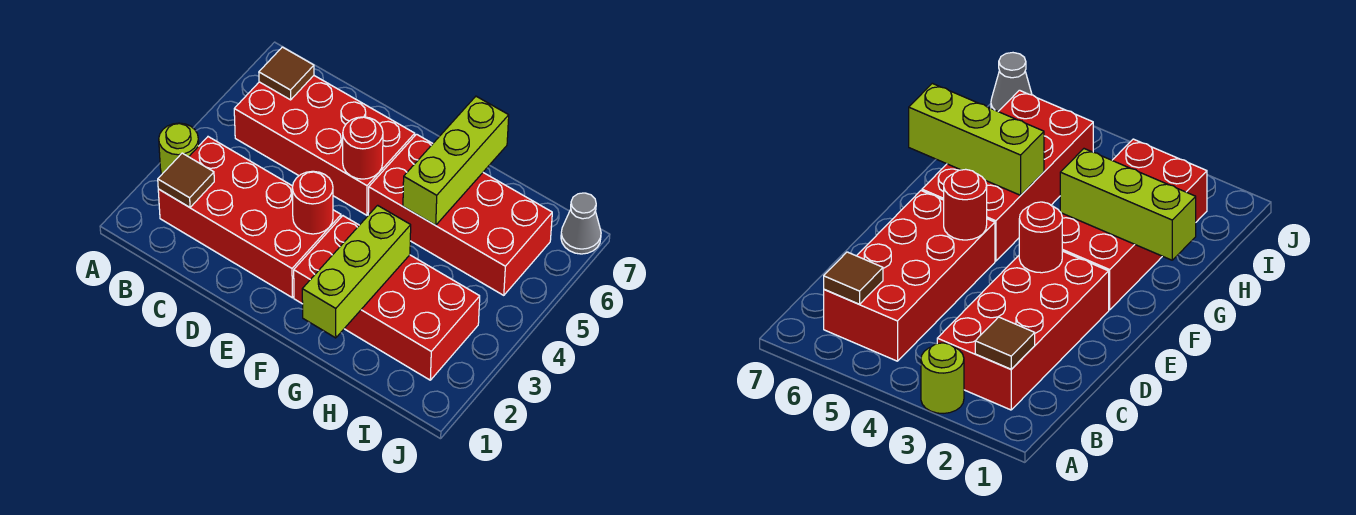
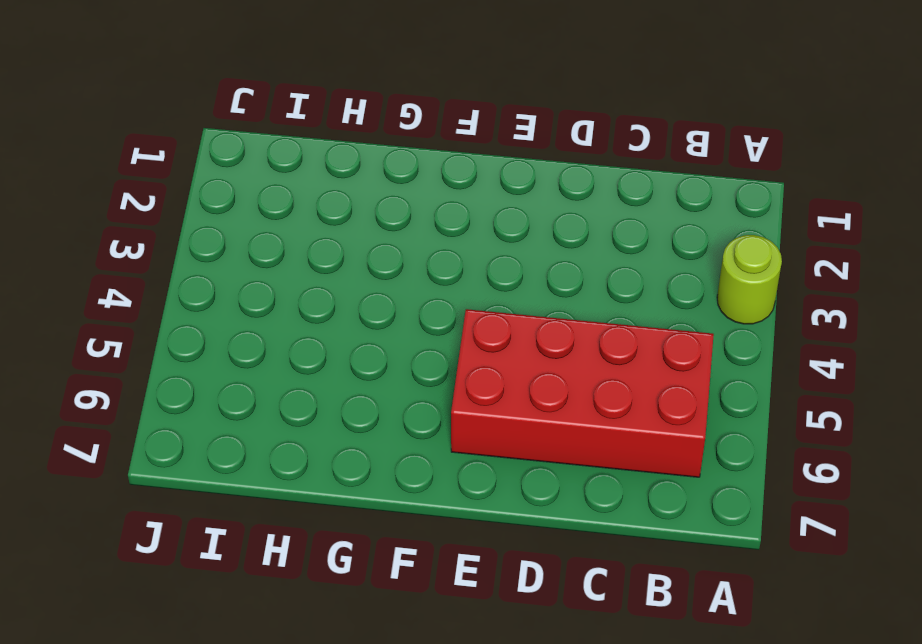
none -> red brick B2:E3 level 1
none -> red brick F2:I3 level 1
none -> red brick F5:I6 level 1

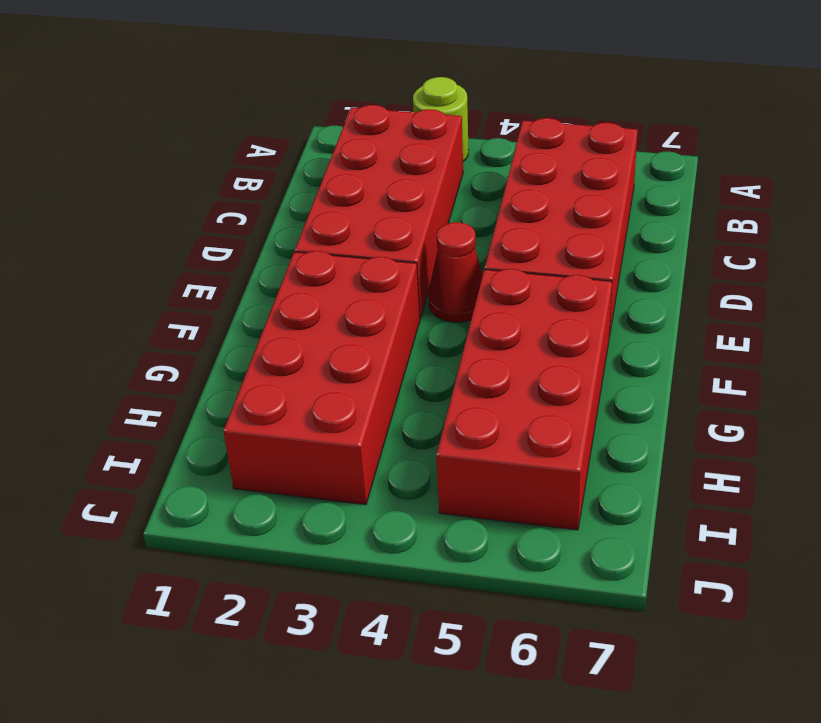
red cone E4 level 1 -> none
none -> grey cone J7 level 1
none -> brown tile B2 level 2
none -> brown tile B6 level 2

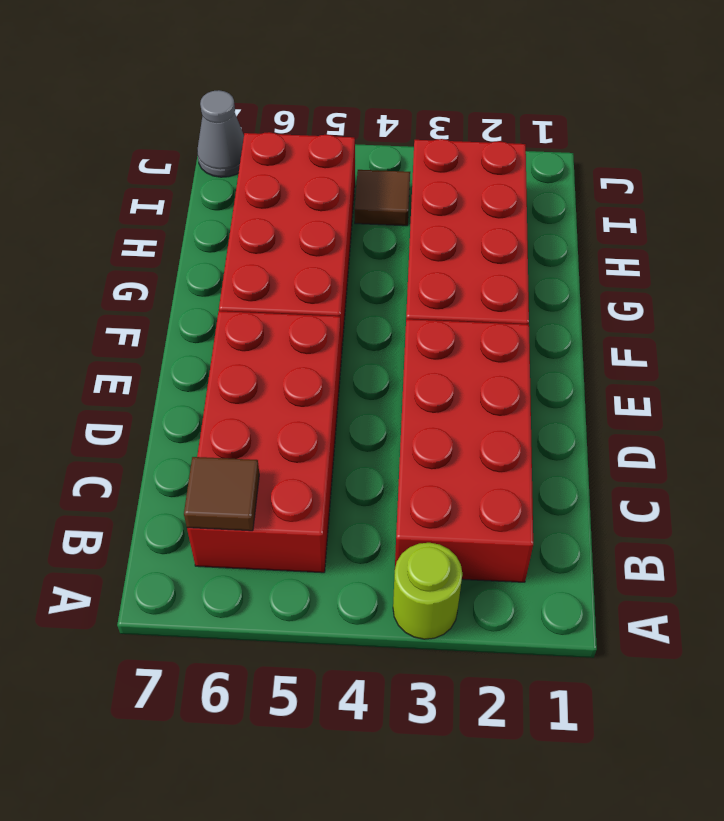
brown tile I4 level 1 -> brown tile B2 level 2
none -> red round brick E3 level 2
none -> red round brick E5 level 2
none -> lime brick G1:G3 level 2

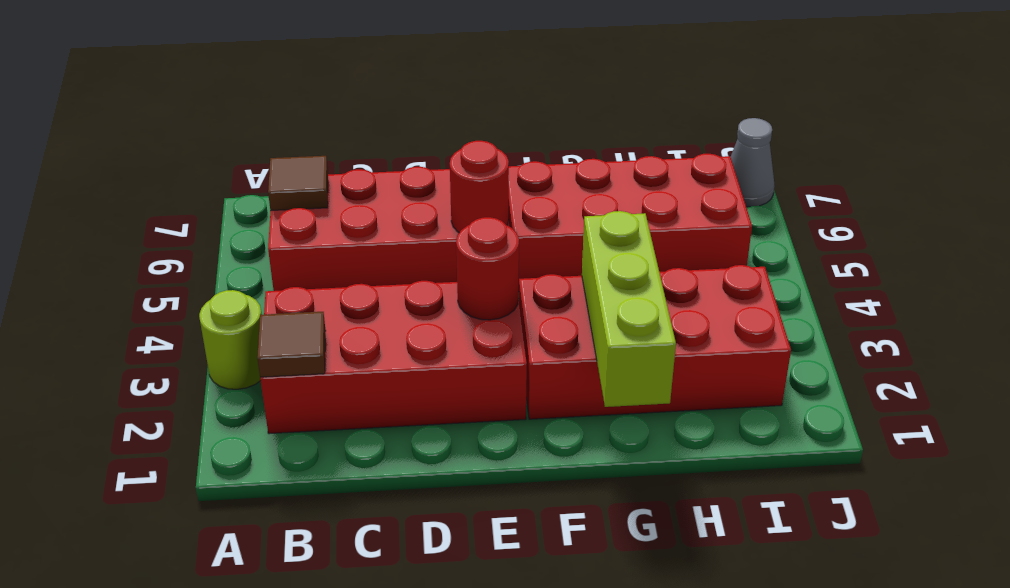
none -> lime brick G5:G7 level 2

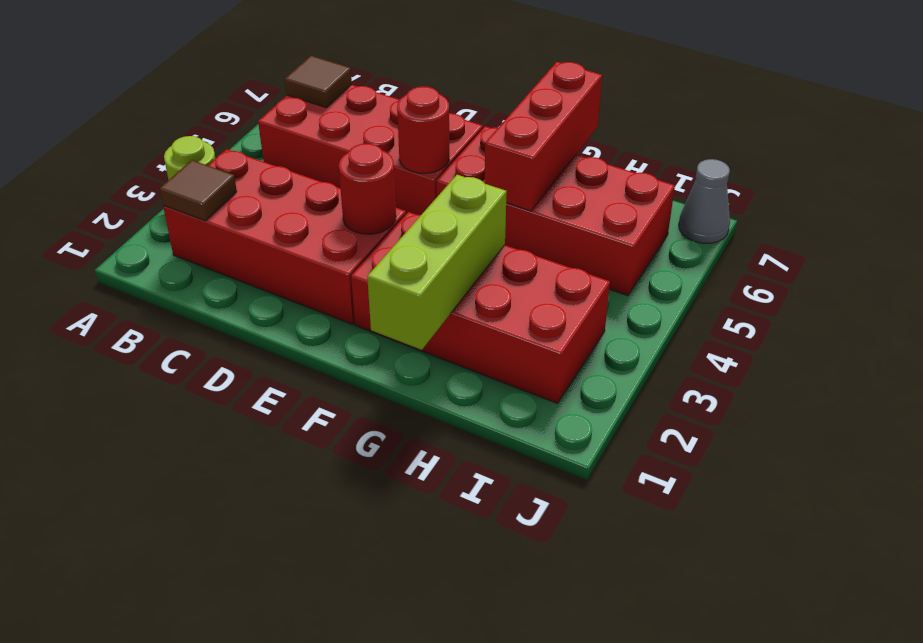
red brick G5:G7 level 2 -> lime brick G5:G7 level 2

